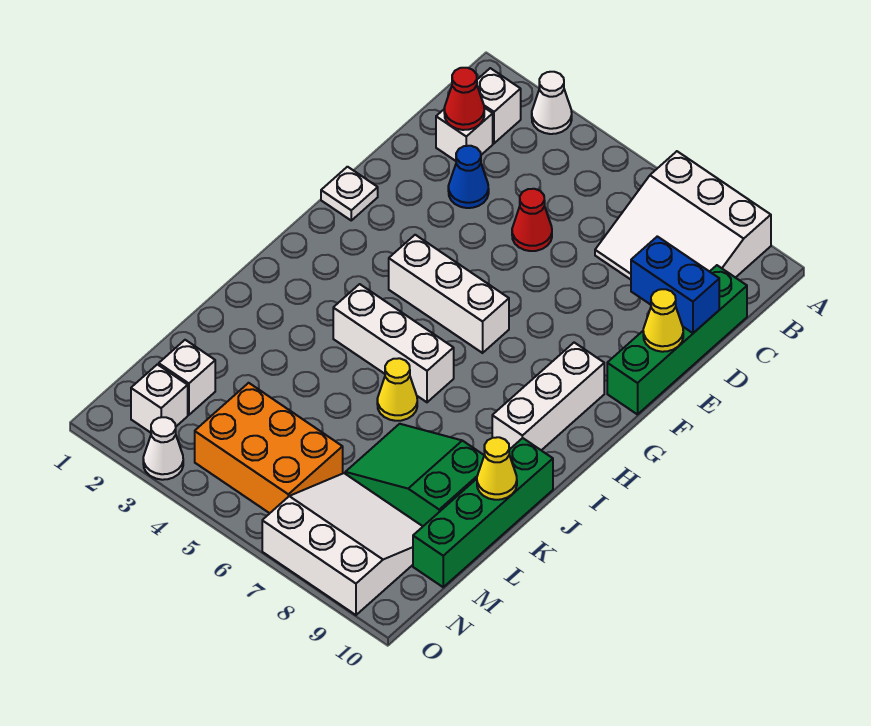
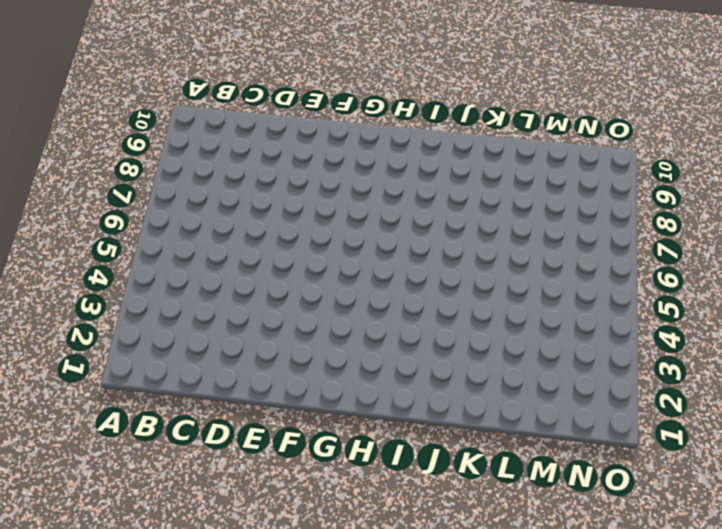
none -> white cone A3 level 1
none -> white slope A7:C9 level 1 top A
none -> white brick B2 level 1

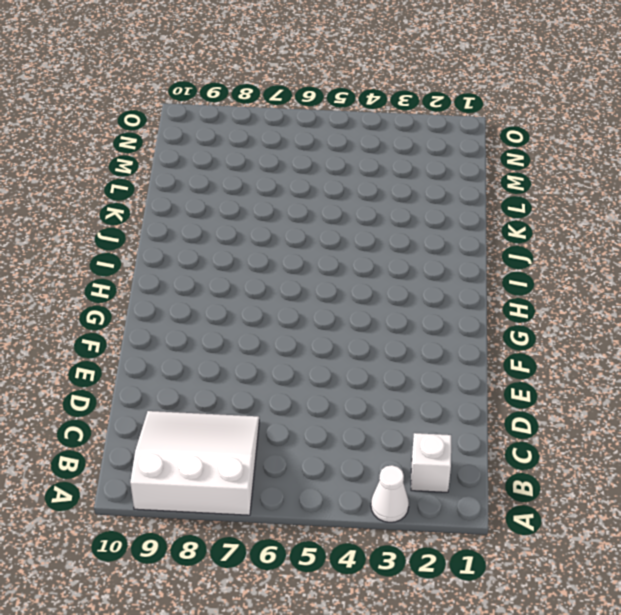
none -> white brick C2 level 1
none -> green brick C10:F10 level 1
none -> blue cone D3 level 1

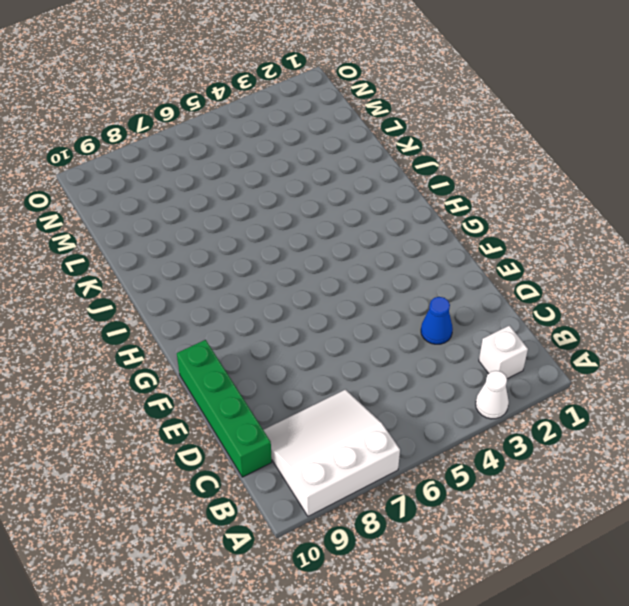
none -> white brick C2 level 1
none -> red cone D5 level 1
none -> white plate F1 level 1

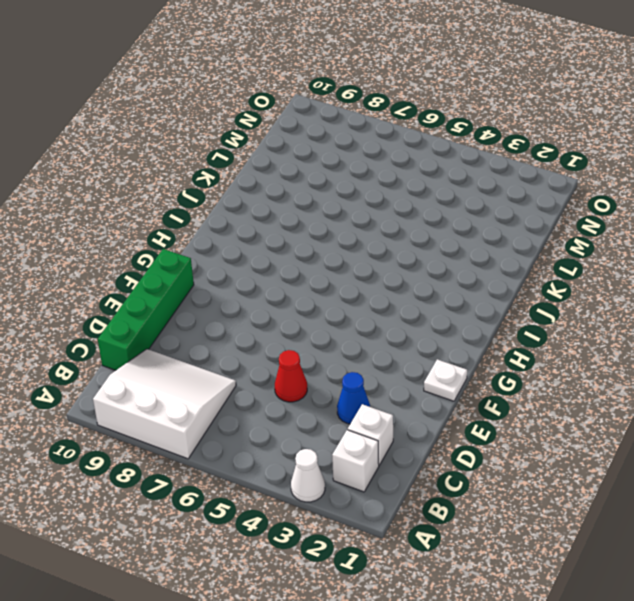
none -> white brick G4:G6 level 1
none -> white brick G9:I9 level 1
none -> white brick I4:I6 level 1

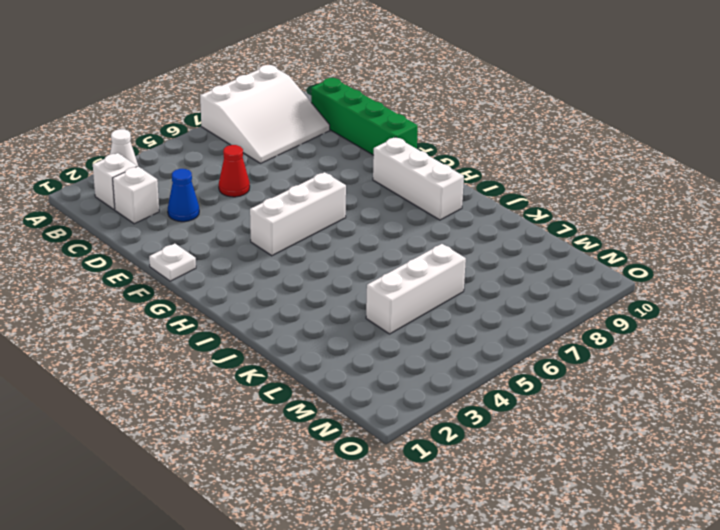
white brick L4:L6 level 1 -> white brick I4:I6 level 1
none -> yellow cone J6 level 1
none -> green brick J10:M10 level 1
none -> green slope K7:L9 level 1 top 9

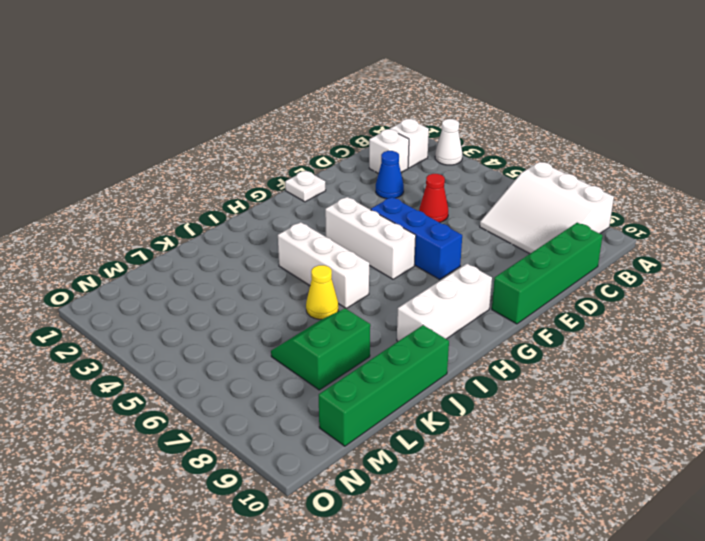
blue brick F5:F7 level 1 -> none
green slope K7:L8 level 1 top 8 -> green slope K7:L9 level 1 top 9
none -> white brick M2 level 1
none -> orange brick M4:N6 level 1
none -> white slope M7:O9 level 1 top O

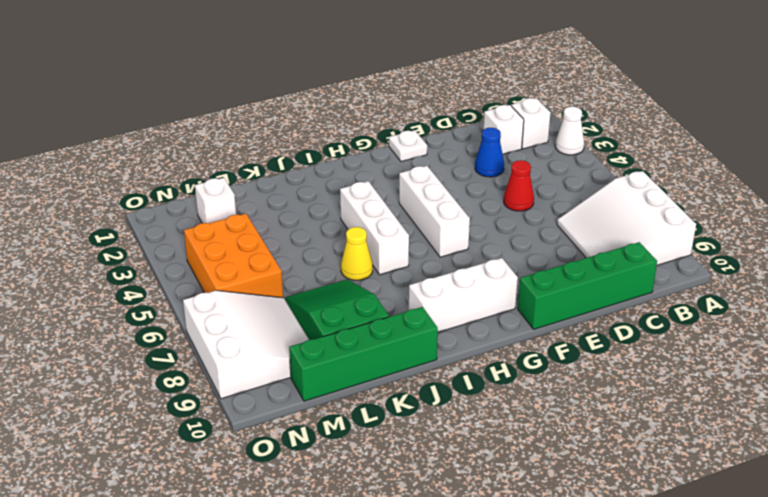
none -> white brick N2 level 1
none -> white cone O3 level 1
none -> red cone C2 level 2

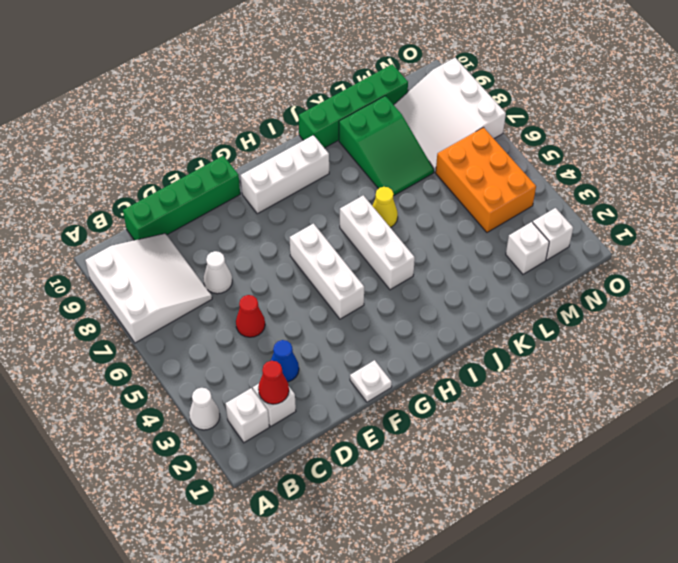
white cone D7 level 1 -> white cone O3 level 1
none -> blue brick D9:D10 level 2
none -> yellow cone E10 level 2
none -> yellow cone K10 level 2

